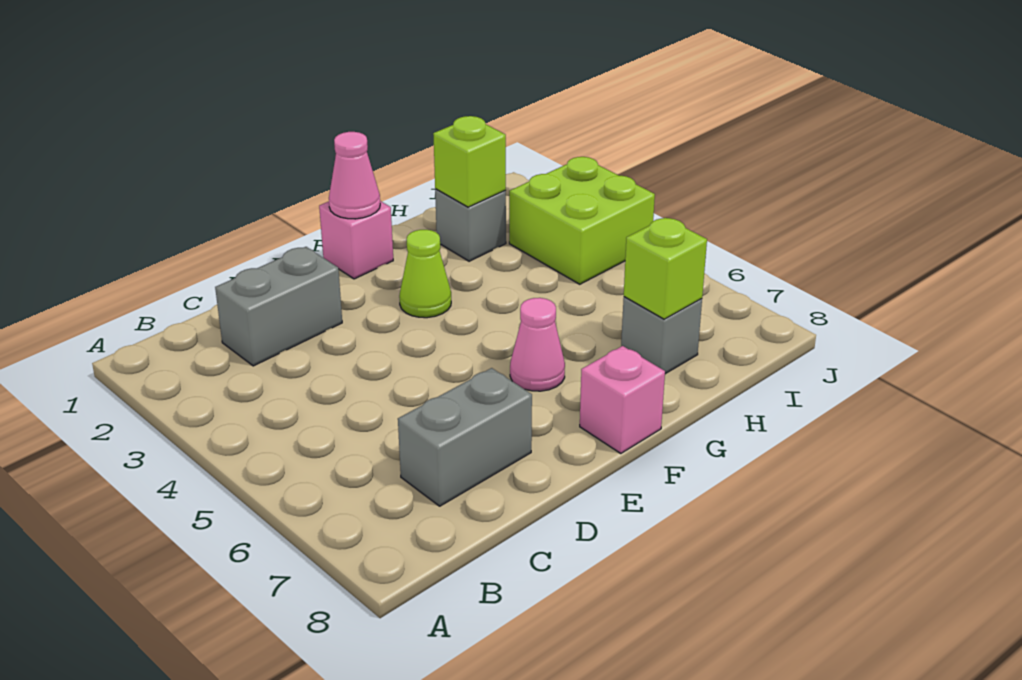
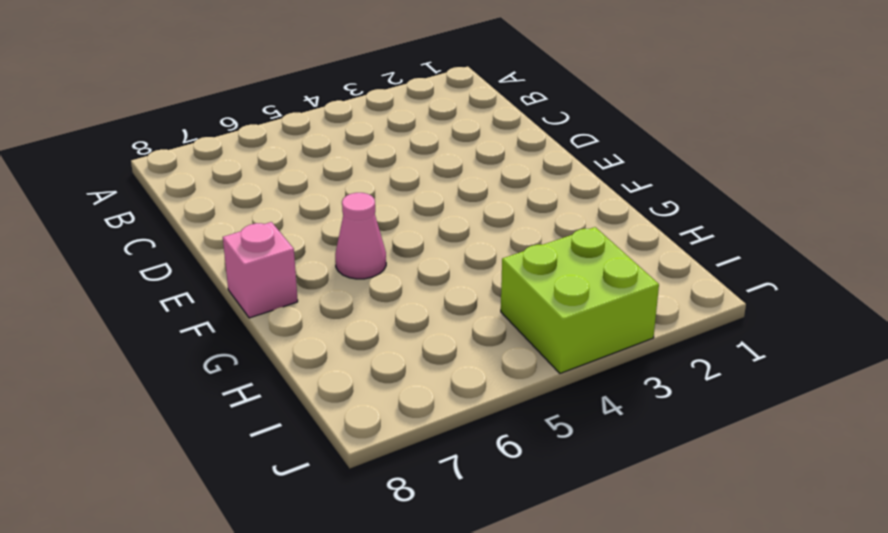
none -> grey brick C2:D2 level 1
none -> grey brick C7:D7 level 1
none -> pink brick F1 level 1

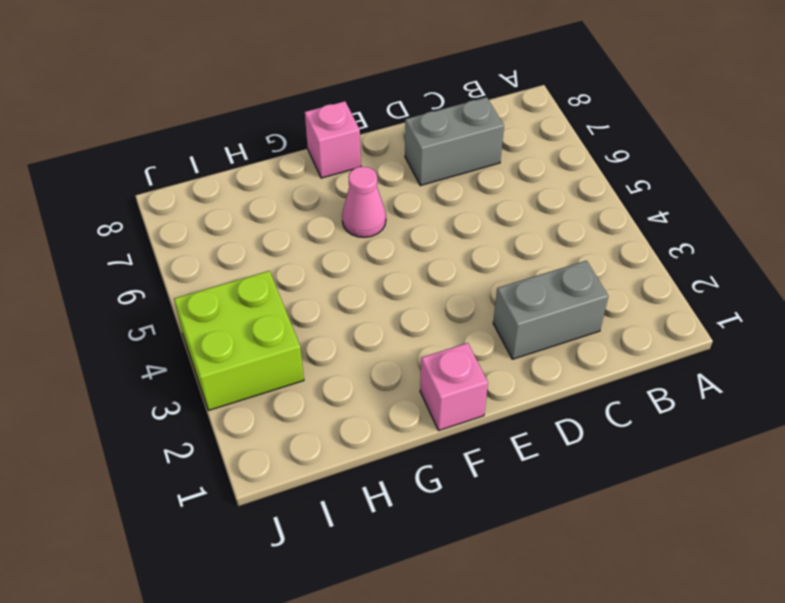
none -> lime cone F3 level 1
none -> grey brick H2 level 1
none -> grey brick H7 level 1

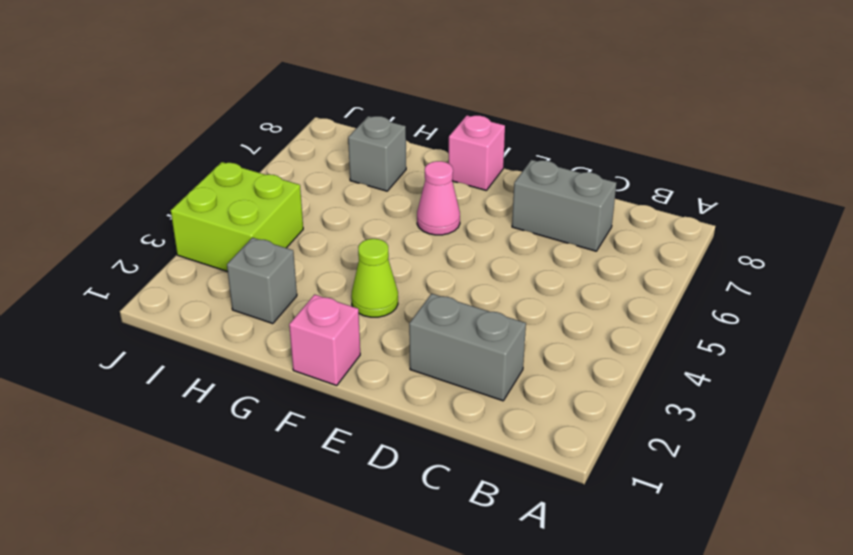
none -> pink cone F1 level 2
none -> lime brick H2 level 2
none -> lime brick H7 level 2

